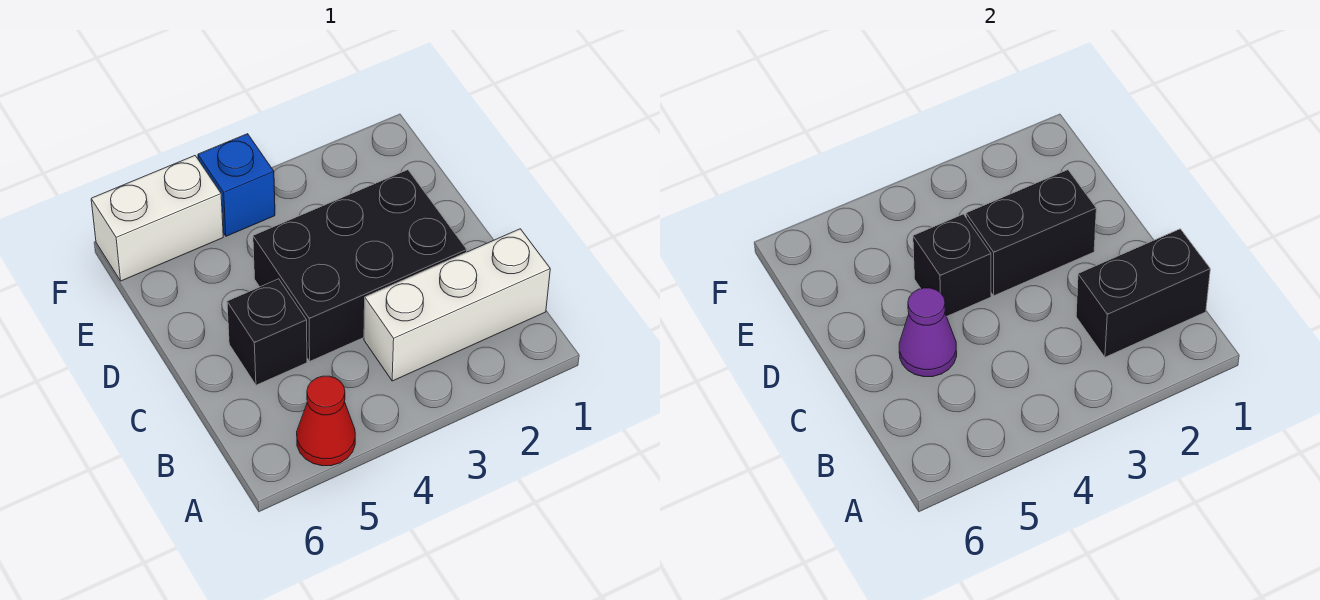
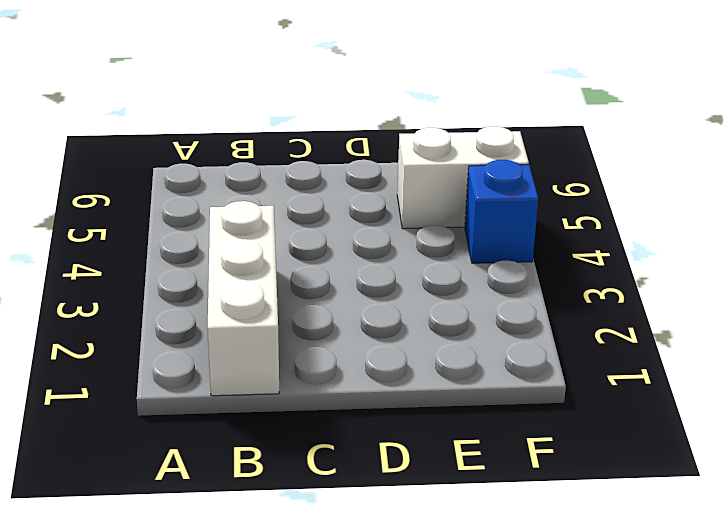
white brick E5:F5 level 1 -> white brick F5:F6 level 1
none -> red cone A5 level 1
none -> black brick C2:D4 level 1

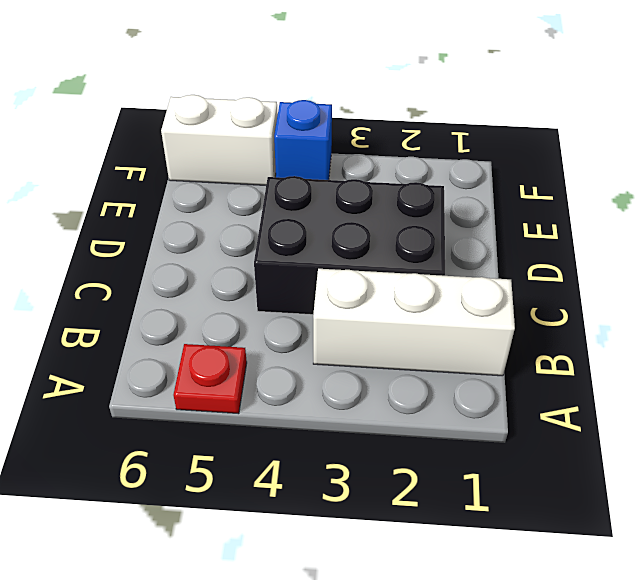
red plate A5 level 1 -> red cone A5 level 1
none -> black brick C5 level 1
none -> black brick B1:B2 level 2

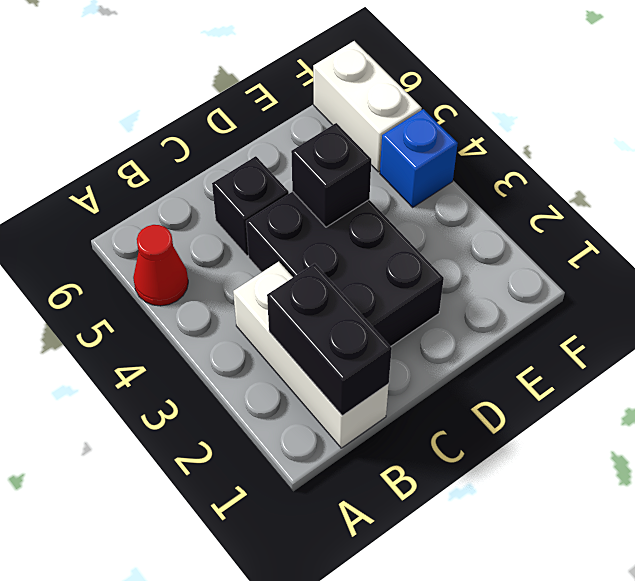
none -> purple cone C5 level 2
none -> black brick D2:D3 level 2

